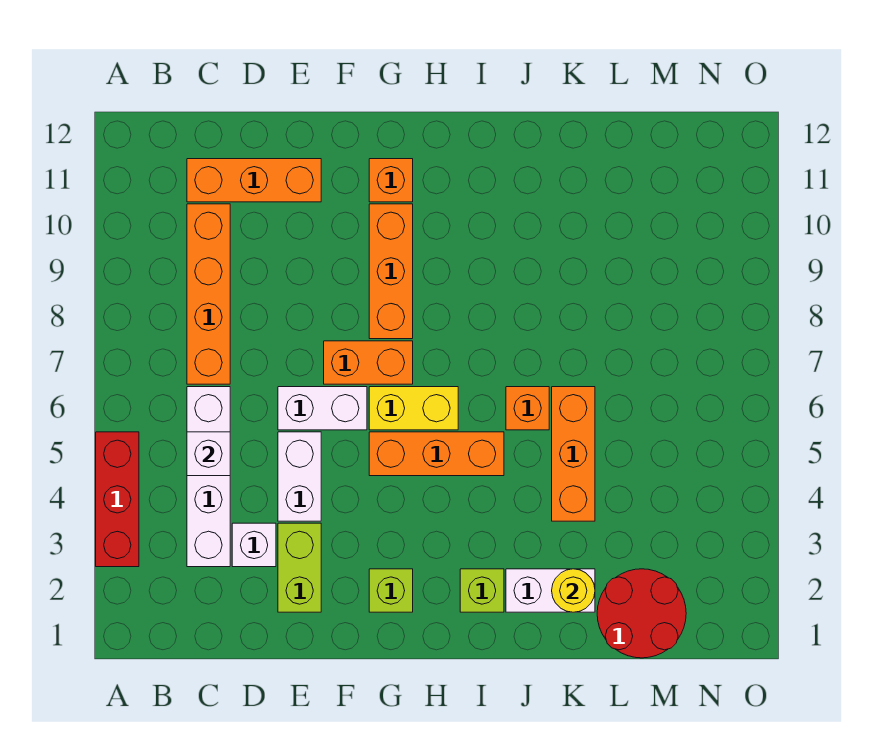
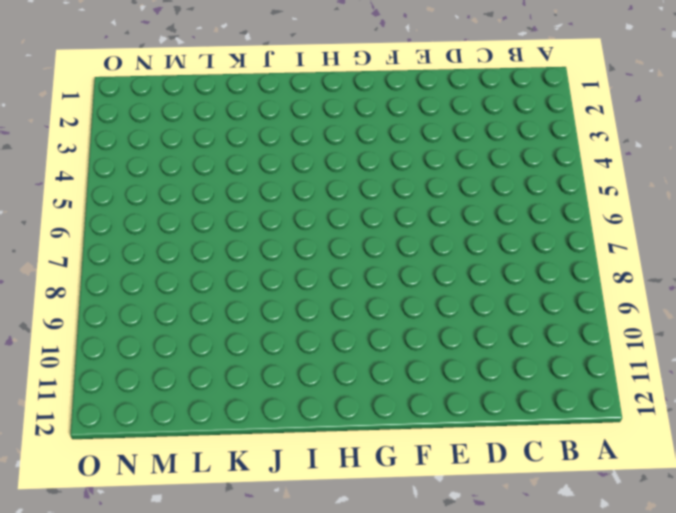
none -> red brick A3:A5 level 1
none -> white brick C3:C6 level 1
none -> orange brick C7:C10 level 1

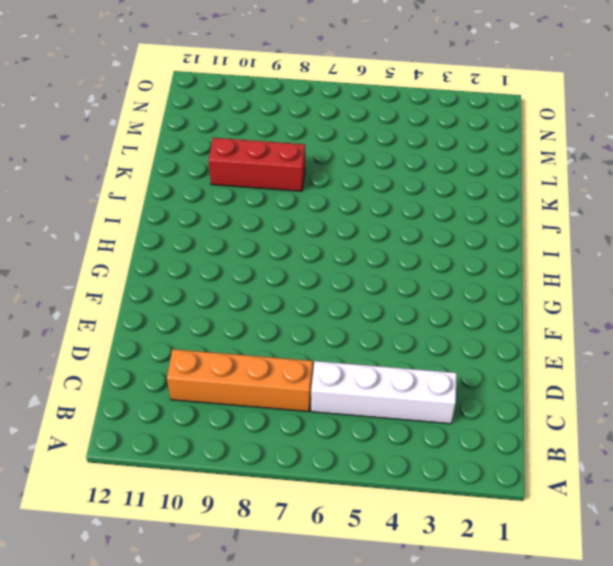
red brick K8:K10 level 1 -> red brick A3:A5 level 1
none -> orange brick C11:E11 level 1
none -> white brick D3 level 1
none -> lime brick E2:E3 level 1

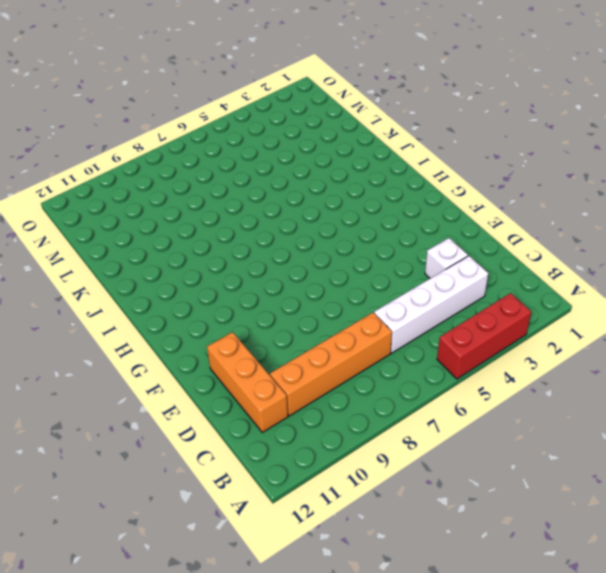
none -> lime brick E2:E3 level 1
none -> white brick E4:E5 level 1
none -> white brick E6:F6 level 1

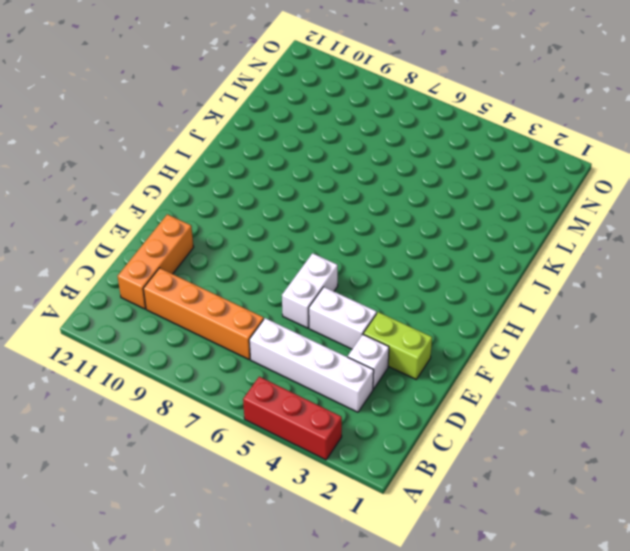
none -> orange brick F7:G7 level 1
none -> lime brick G2 level 1
none -> orange brick G5:I5 level 1

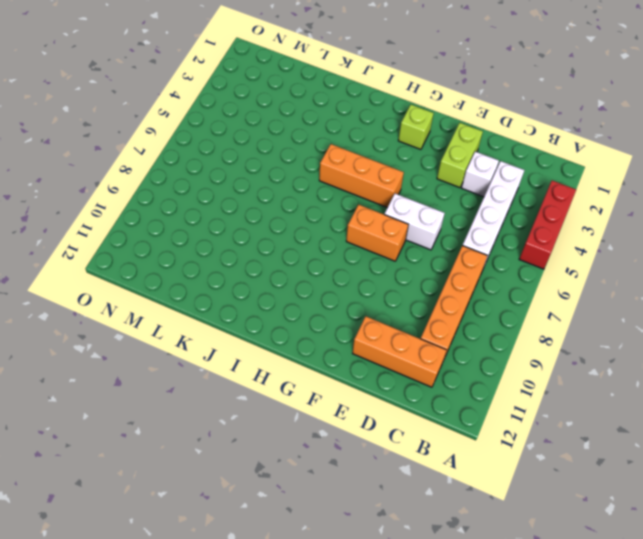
none -> white brick E4:E5 level 1
none -> yellow brick G6:H6 level 1
none -> orange brick G8:G10 level 1

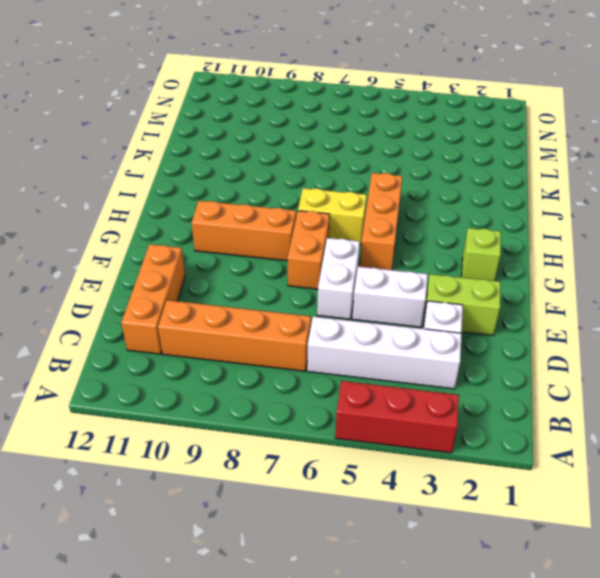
yellow brick H6:H7 level 1 -> yellow brick G6:H6 level 1
none -> orange brick G11 level 1
none -> lime brick I2 level 1
none -> white brick J2:K2 level 1

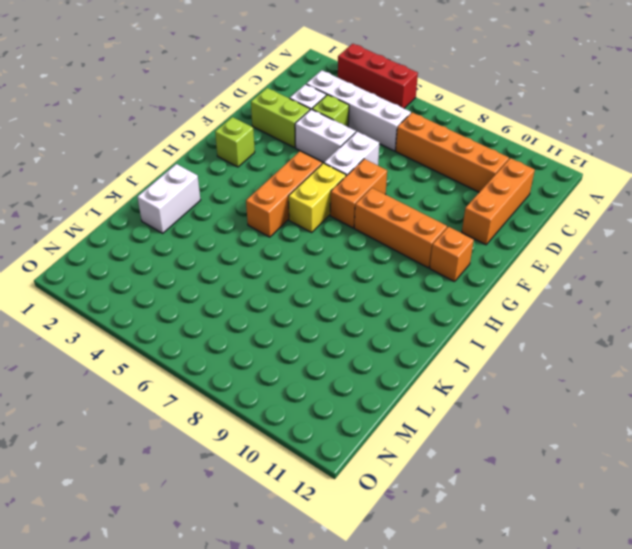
lime brick D4 level 1 -> lime brick I2 level 1
none -> orange brick J6 level 1
none -> orange brick K4:K6 level 1
none -> red round brick L1:M2 level 1

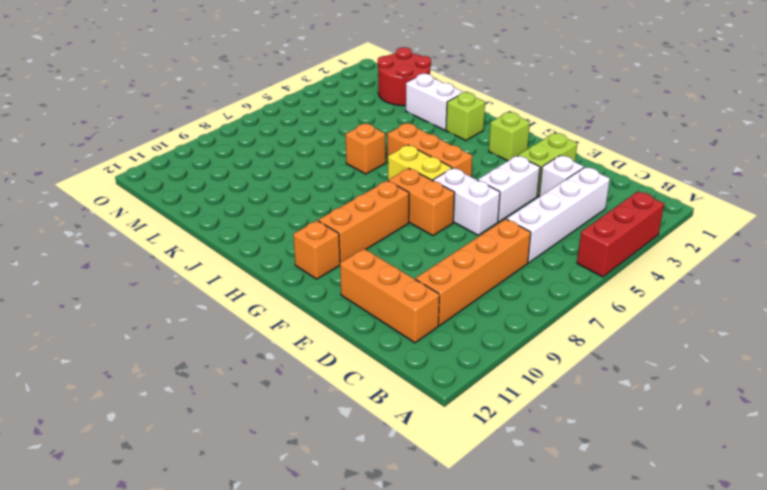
none -> orange brick K4:K6 level 1
none -> white brick C5 level 2
none -> yellow round brick K2 level 2

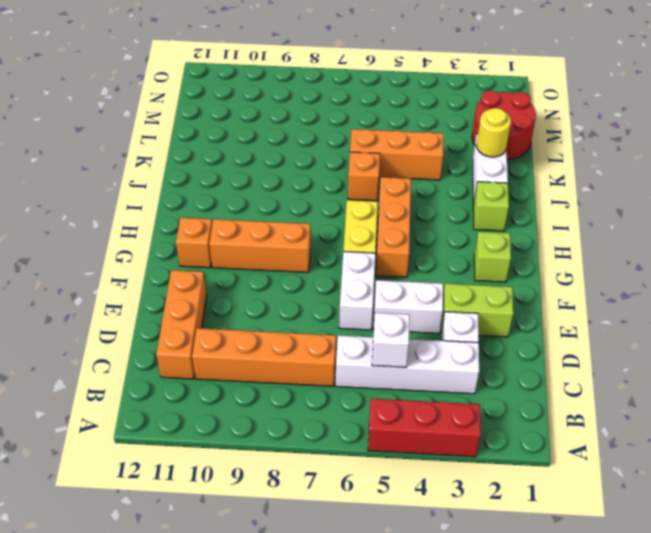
none -> orange brick F7:G7 level 1

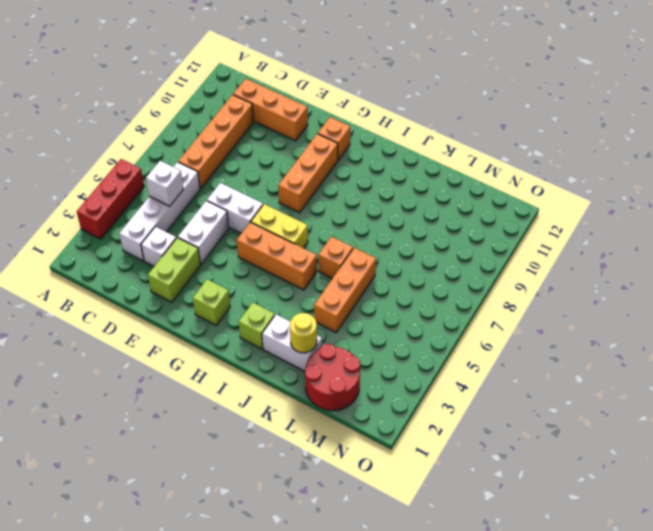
none -> orange brick F7:G7 level 1

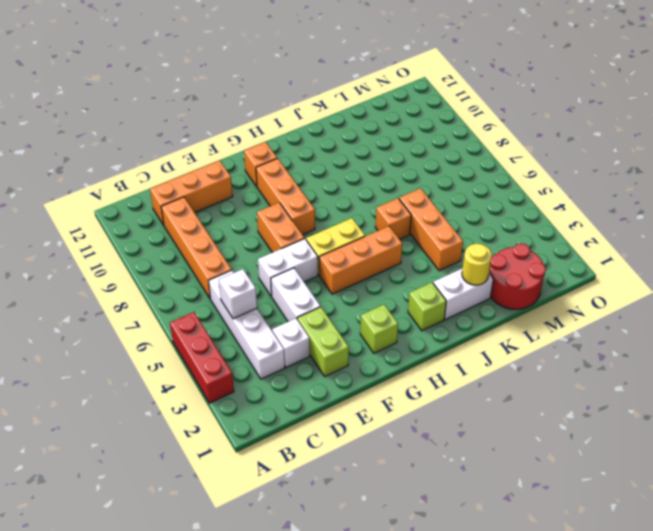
orange brick F7:F8 level 1 -> orange brick F7:G7 level 1

